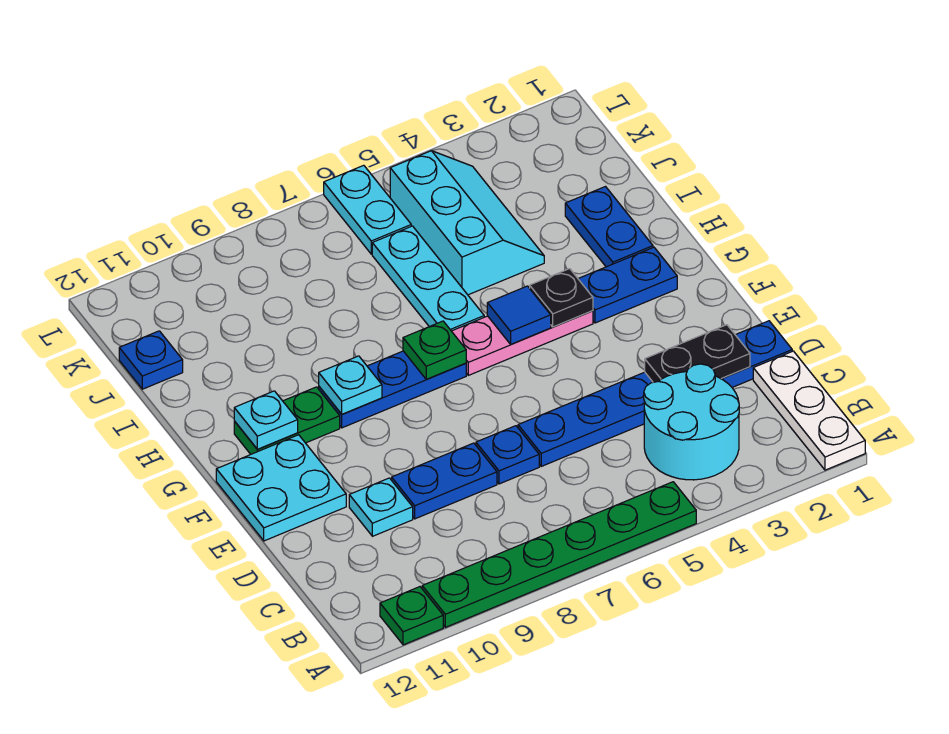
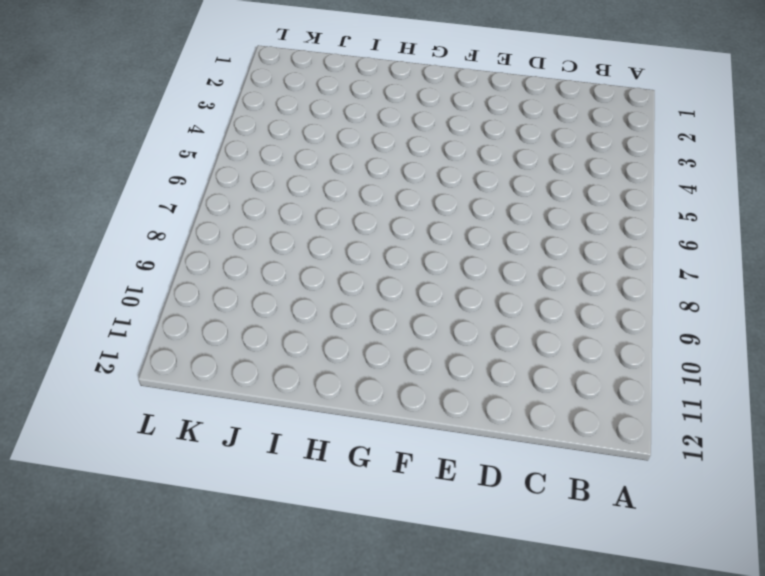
none -> white plate A1:C1 level 1
none -> green plate A5:A10 level 1
none -> green plate A11 level 1

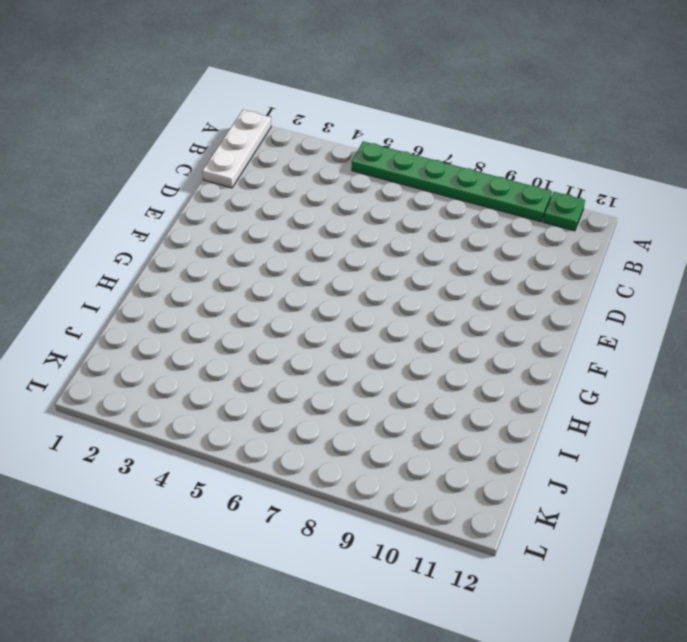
none -> cyan round brick B3:C4 level 1
none -> blue plate D1:D6 level 1
none -> blue plate D7 level 1

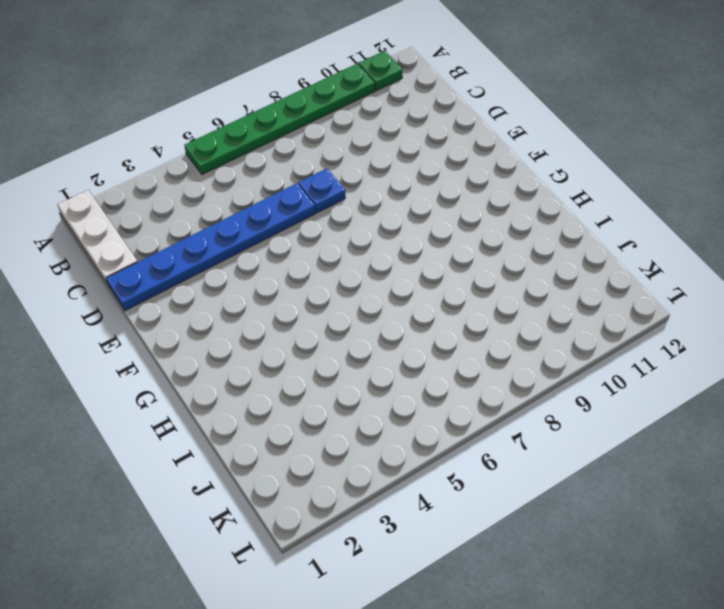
none -> cyan round brick B3:C4 level 1
none -> blue plate D8:D9 level 1
none -> cyan plate D10 level 1

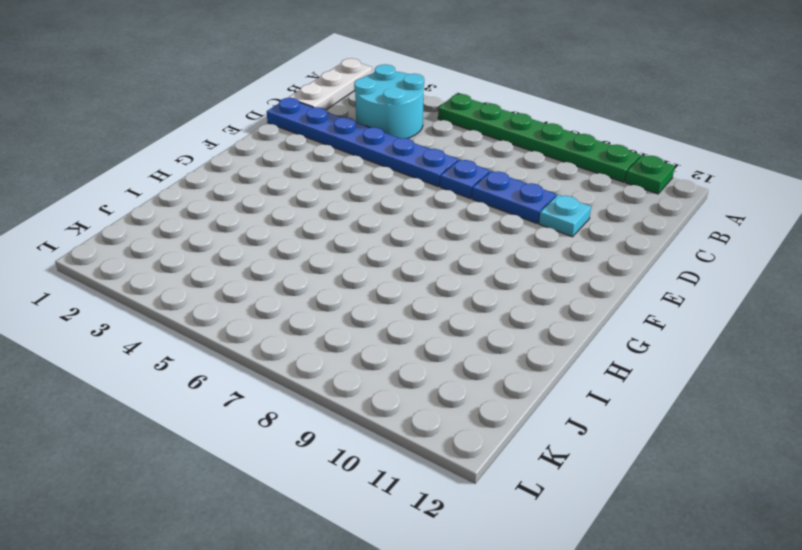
none -> cyan plate E11:F12 level 1
none -> blue plate G2:G3 level 1
none -> pink plate G4:G6 level 1

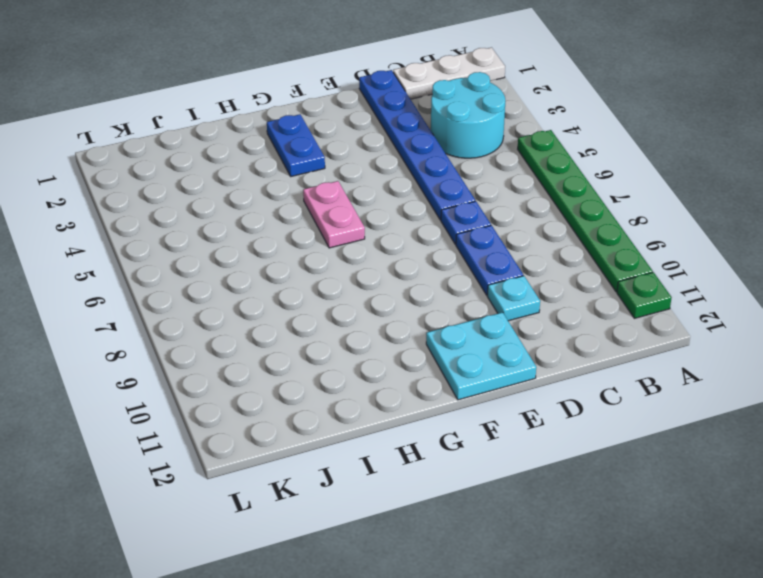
pink plate G5:G6 level 1 -> pink plate G4:G6 level 1
none -> blue plate G7:G9 level 1
none -> green plate G10:G11 level 1
none -> blue plate H2:I2 level 1

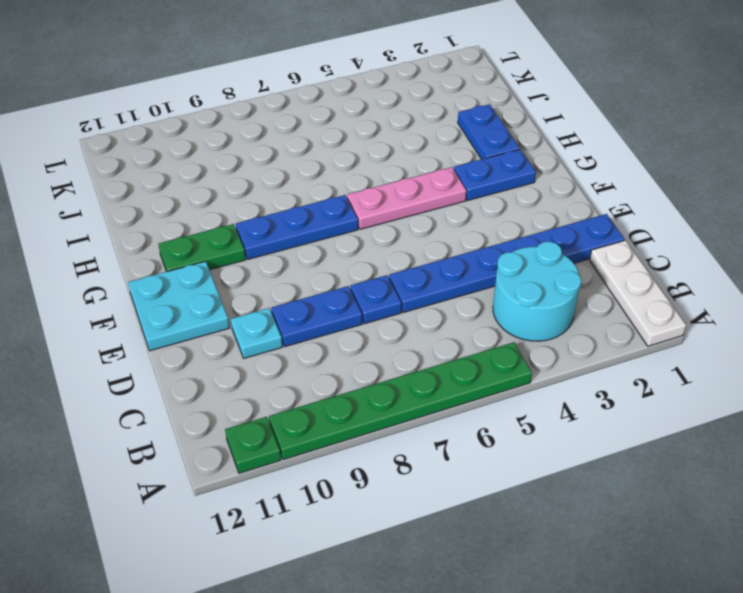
none -> cyan plate H6:J6 level 1
none -> cyan slope I4:K5 level 1 top 5
none -> blue plate J12 level 1

